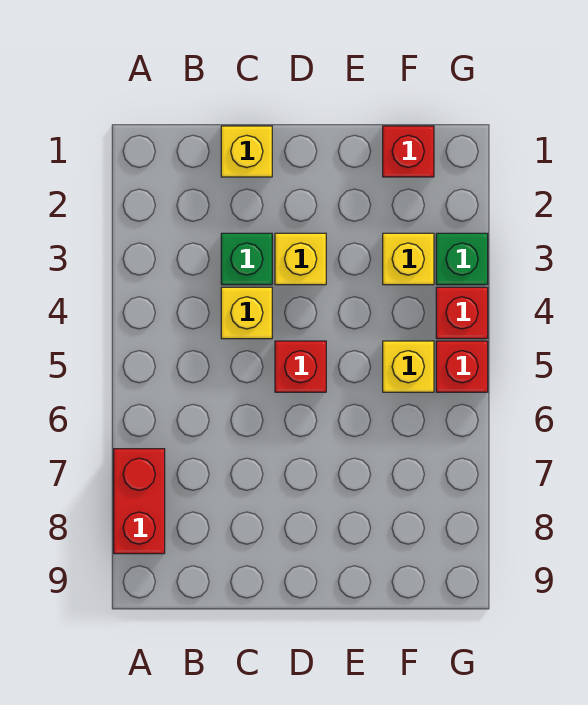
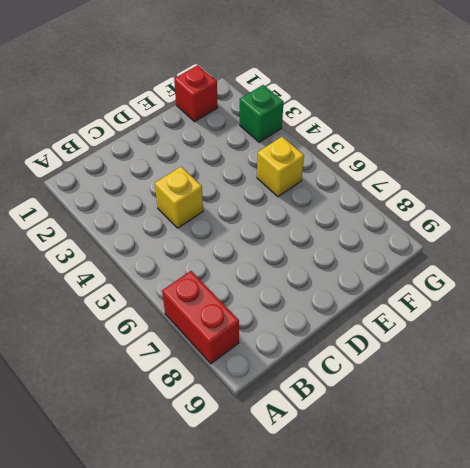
none -> yellow brick C1 level 1
none -> green brick C3 level 1
none -> yellow brick D3 level 1

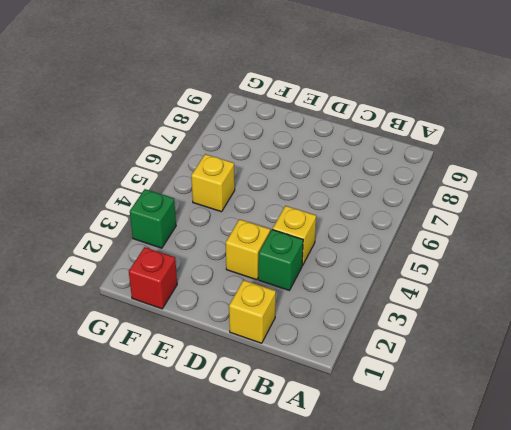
none -> red brick A7:A8 level 1
none -> red brick D5 level 1
none -> yellow brick F3 level 1

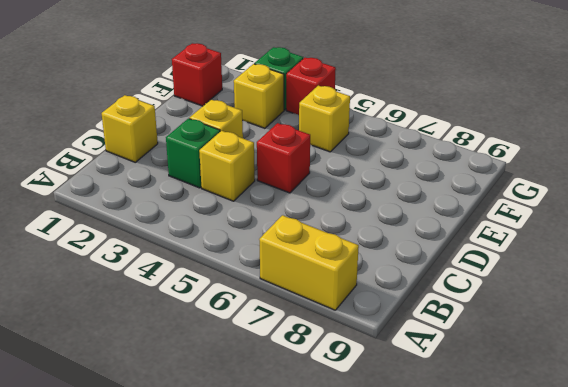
yellow brick A7:A8 level 1 -> red brick A7:A8 level 1
none -> red brick G5 level 1

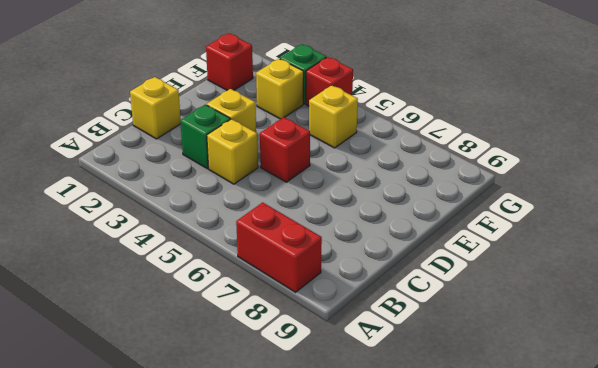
none -> red brick G5 level 1

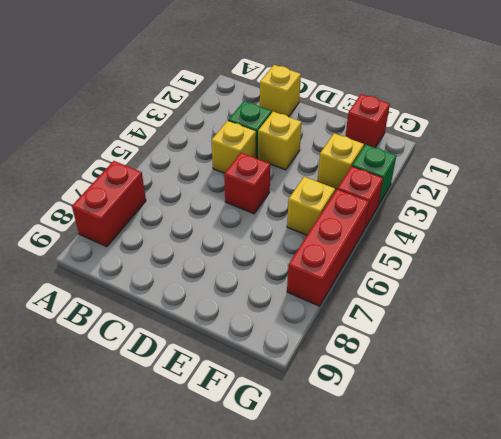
red brick G5:G7 level 1 -> red brick G5 level 1

